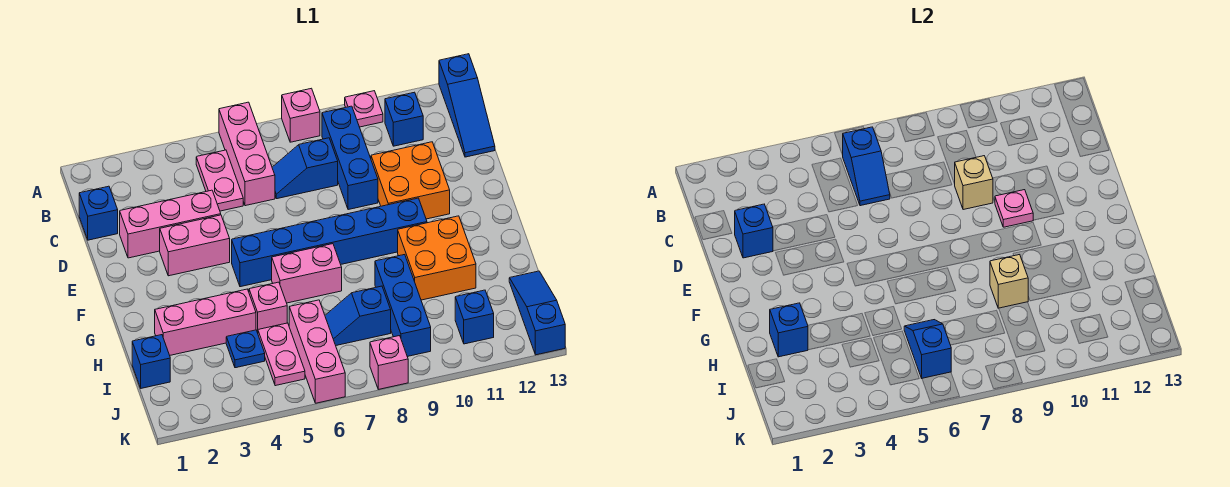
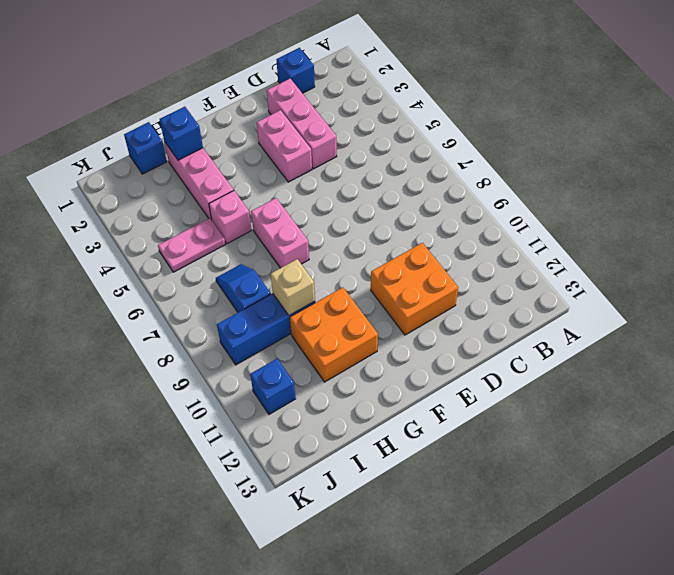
none -> pink brick A6:C6 level 1
none -> pink brick A8 level 1
none -> pink plate A10 level 1
none -> blue slope A13:C13 level 1 top A

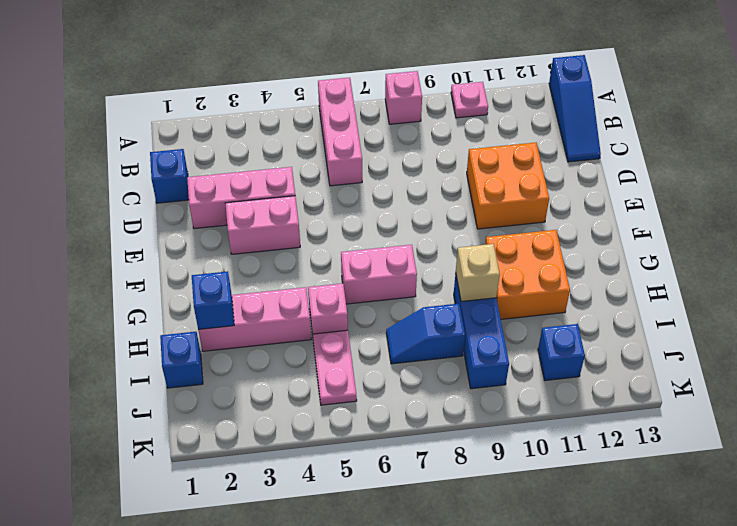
none -> pink plate B5:C5 level 1
none -> blue brick B9:D9 level 1
none -> blue brick B11 level 1
none -> blue slope C7:C8 level 1 top 8

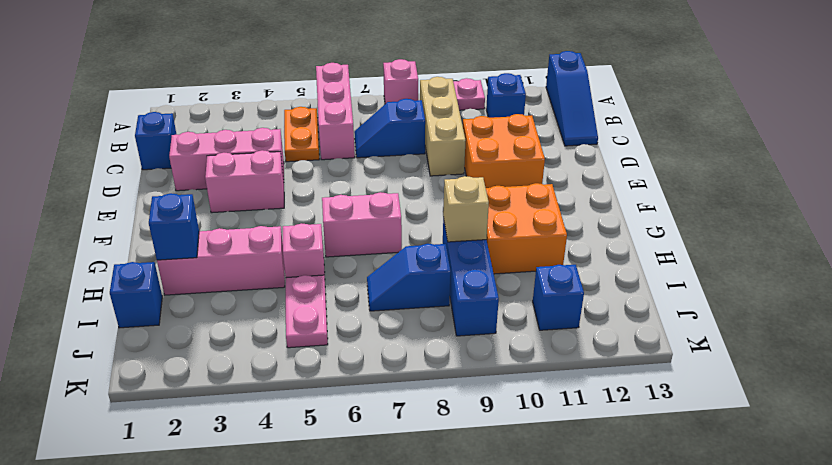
orange plate B5:C5 level 1 -> pink plate B5:C5 level 1
tan brick B9:D9 level 1 -> blue brick B9:D9 level 1
none -> blue brick F5:F10 level 1
none -> blue plate I4 level 1
none -> pink brick I6:K6 level 1
none -> blue slope I13:K13 level 1 top K

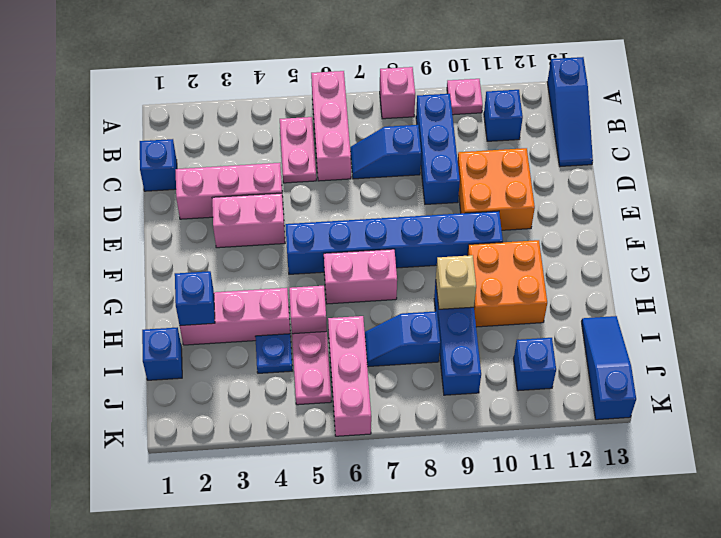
none -> pink brick K8 level 1
none -> blue slope B6:C6 level 2 top B
none -> blue brick D2 level 2
none -> tan brick D9 level 2

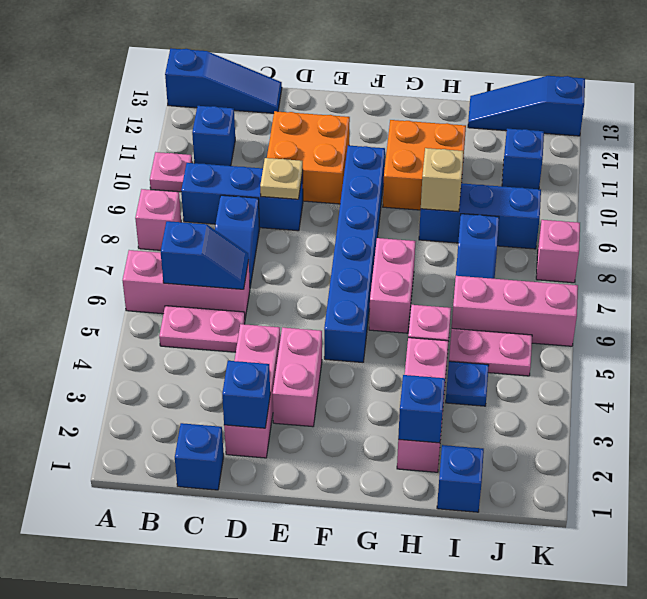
tan plate D9 level 2 -> tan brick D9 level 2
none -> pink plate E10 level 2
none -> blue slope I6:J6 level 2 top J

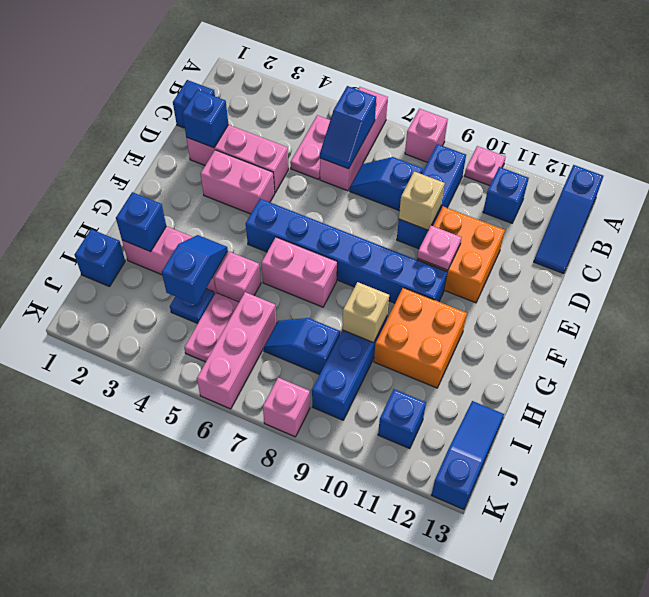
blue slope H4:I4 level 2 top I -> blue slope I6:J6 level 2 top J

